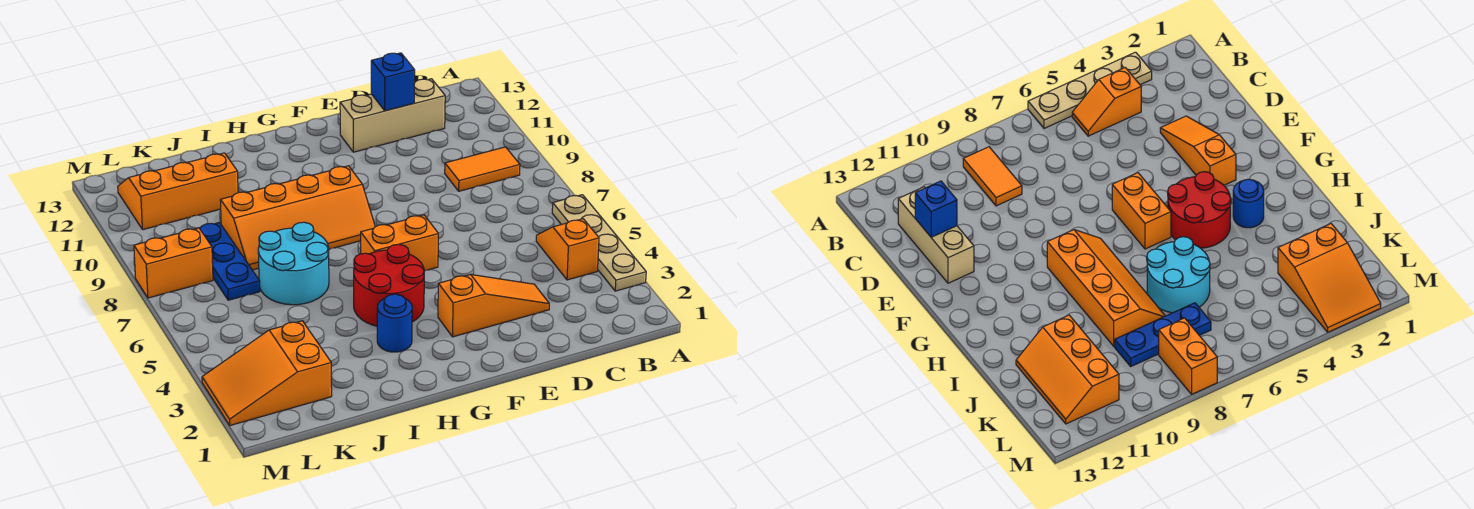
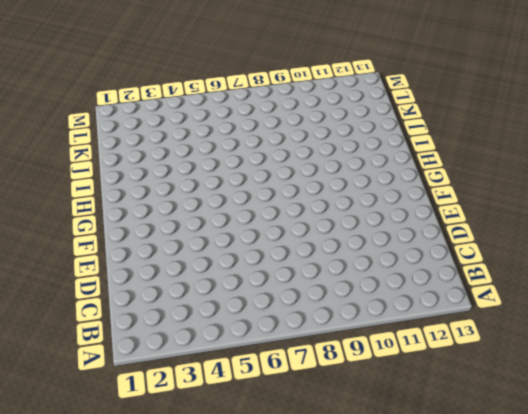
none -> tan plate A3:A6 level 1
none -> orange slope B4:B5 level 1 top 4
none -> orange tile B9:C9 level 1

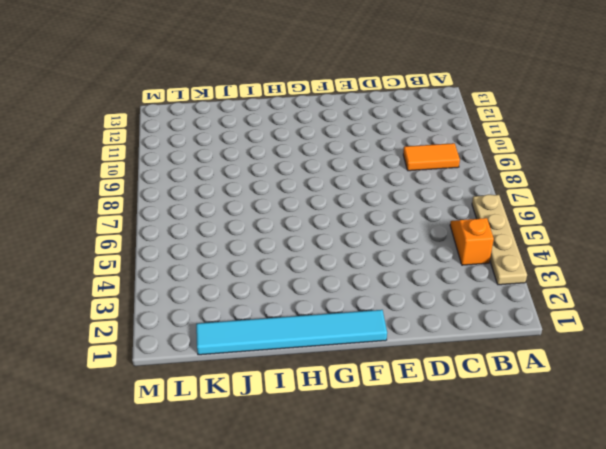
cyan tile F1:K1 level 1 -> none
none -> tan brick C12:E12 level 1
none -> orange slope D3:F3 level 1 top F
none -> orange brick F6:G6 level 1

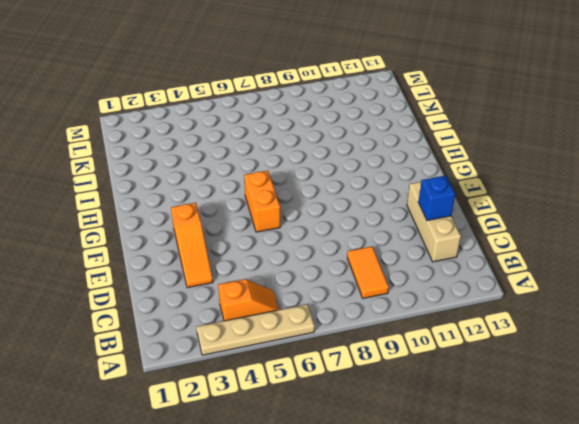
none -> red round brick G4:H5 level 1
none -> orange slope G8:J9 level 1 top 9
none -> blue round brick H3 level 1

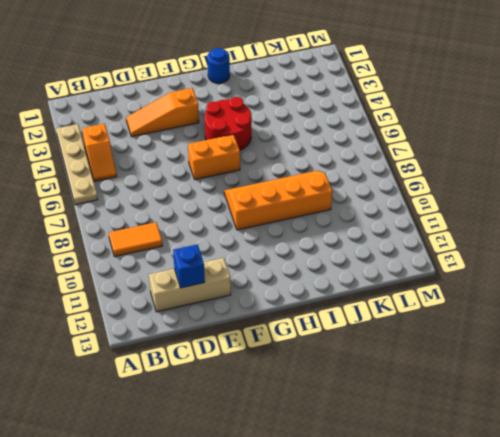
blue round brick H1 level 1 -> blue round brick H3 level 1
none -> cyan round brick I6:J7 level 1
none -> orange slope J11:L12 level 1 top 11
none -> orange slope K2:M3 level 1 top K

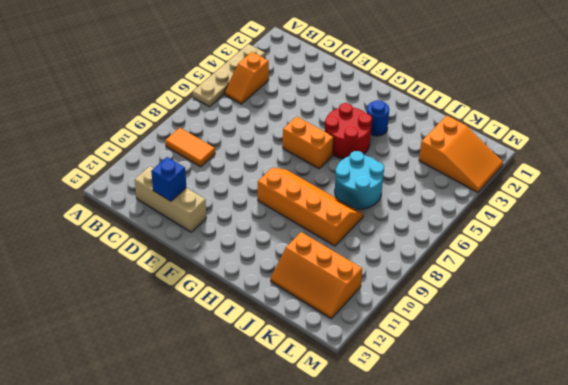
none -> orange slope D3:F3 level 1 top F
none -> blue plate K7:K9 level 1
none -> orange brick L8:M8 level 1

